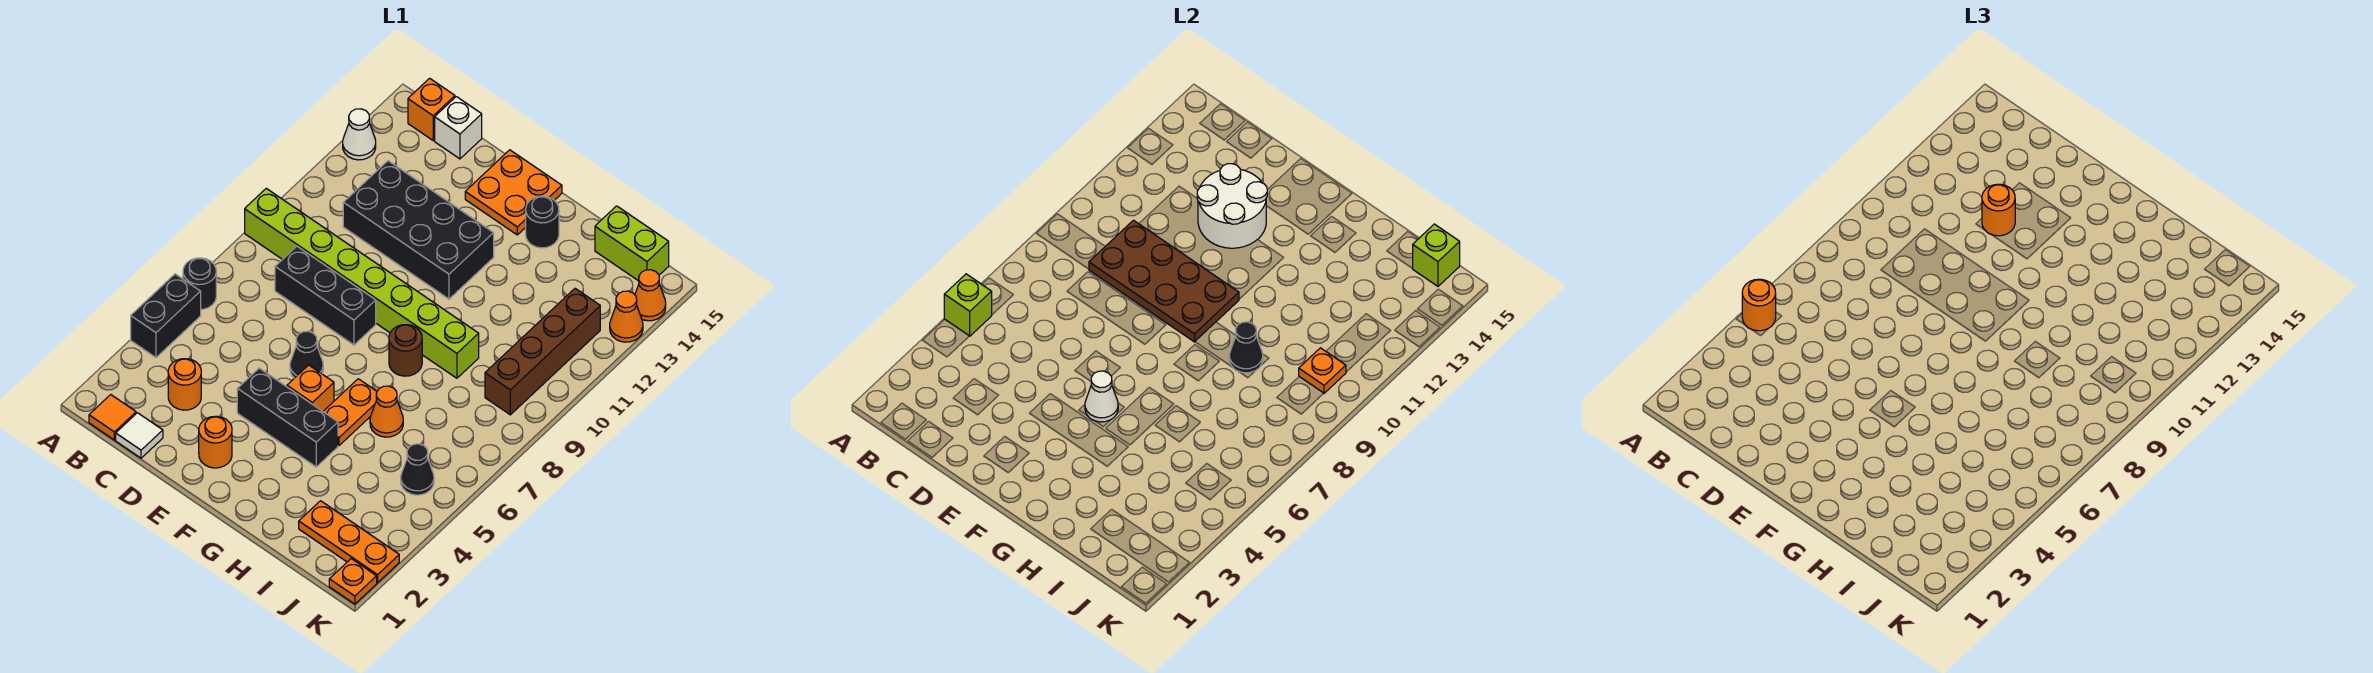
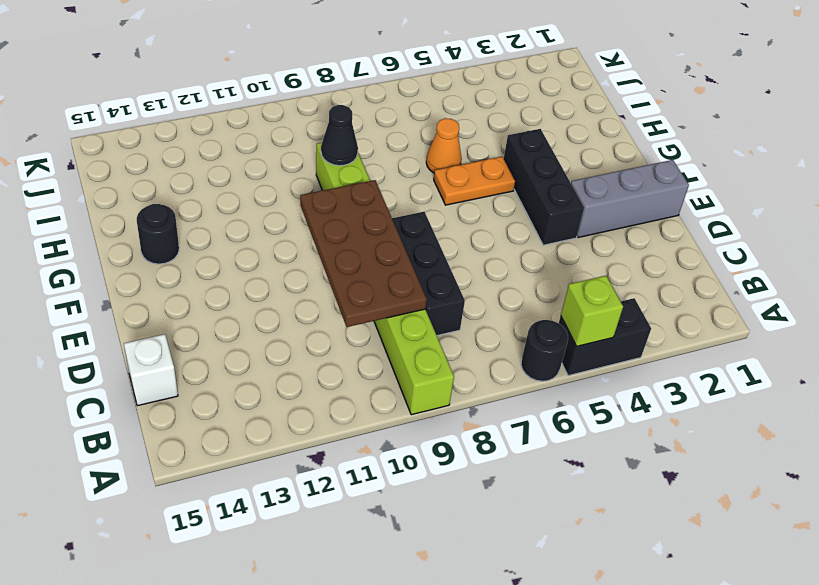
grey brick E1:E3 level 1 -> orange round brick E2 level 1
none -> white cone A13 level 1
none -> orange tile B1 level 1
none -> orange brick B15 level 1
none -> white tile C1 level 1

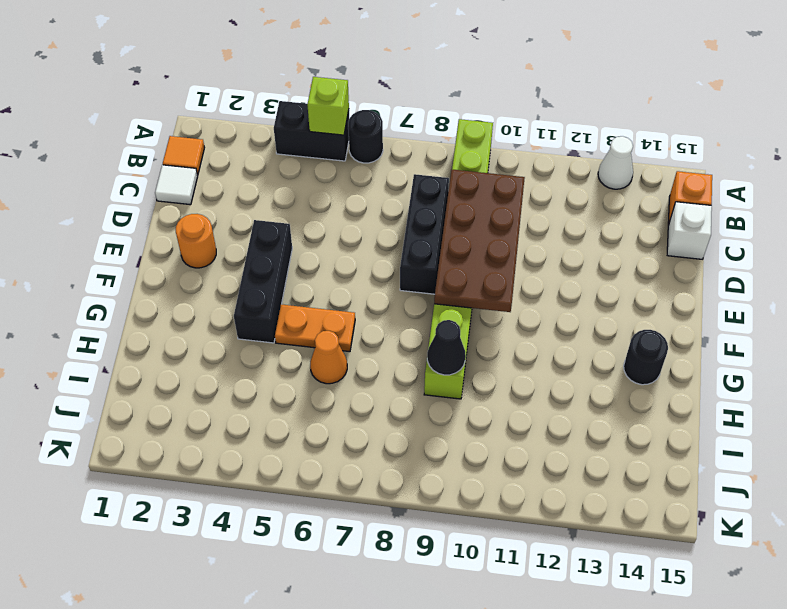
none -> orange round brick C3 level 1
none -> black brick C11:F12 level 1
none -> black cone E6 level 1
none -> orange plate E14:F15 level 1

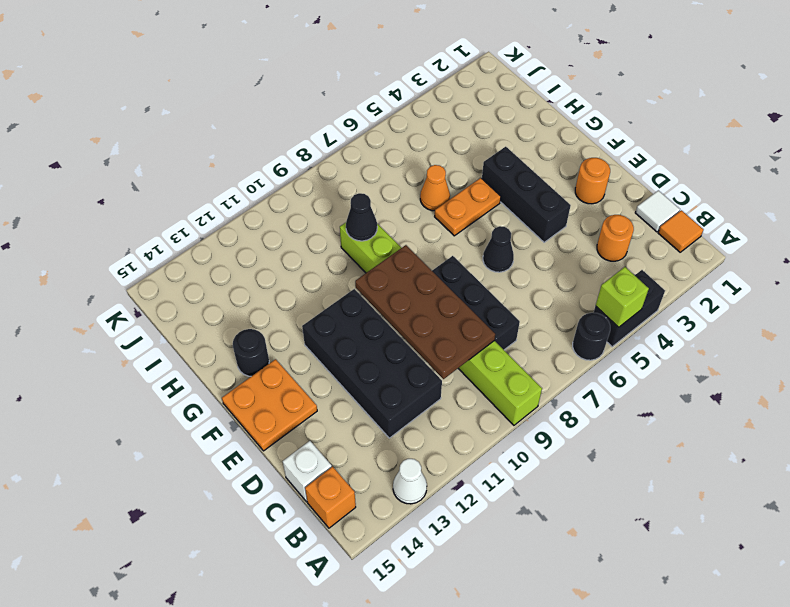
none -> orange brick F5 level 1
none -> brown round brick G8 level 1
none -> orange plate I2:K2 level 1
none -> lime brick I15:J15 level 1

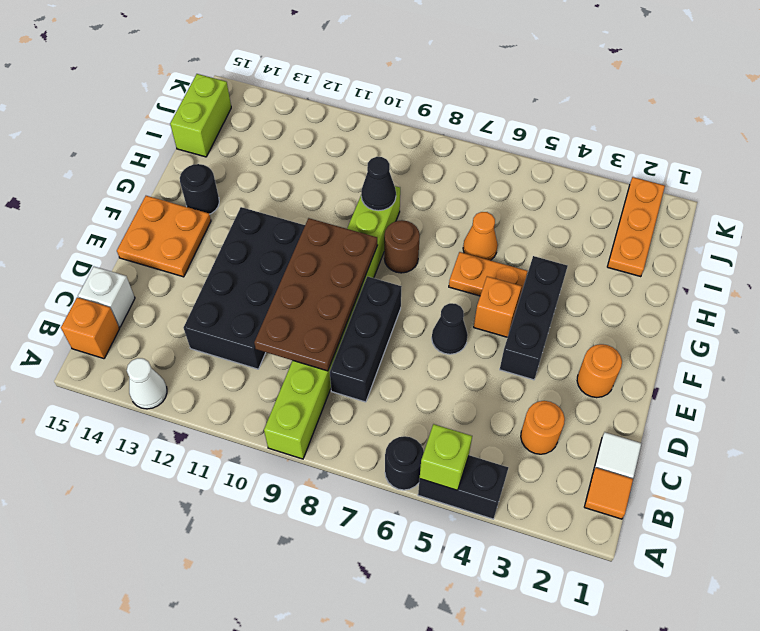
none -> black cone J5 level 1
none -> brown brick J9:J12 level 1
none -> orange plate K1 level 1
none -> orange cone K13 level 1

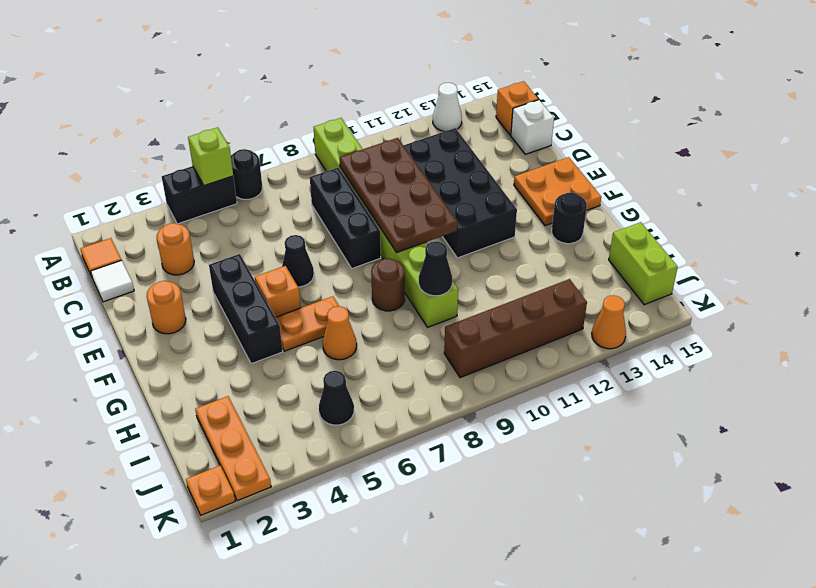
none -> orange cone K14 level 1
none -> white round brick D12:E13 level 2
none -> white cone F5 level 2
none -> orange plate J10 level 2

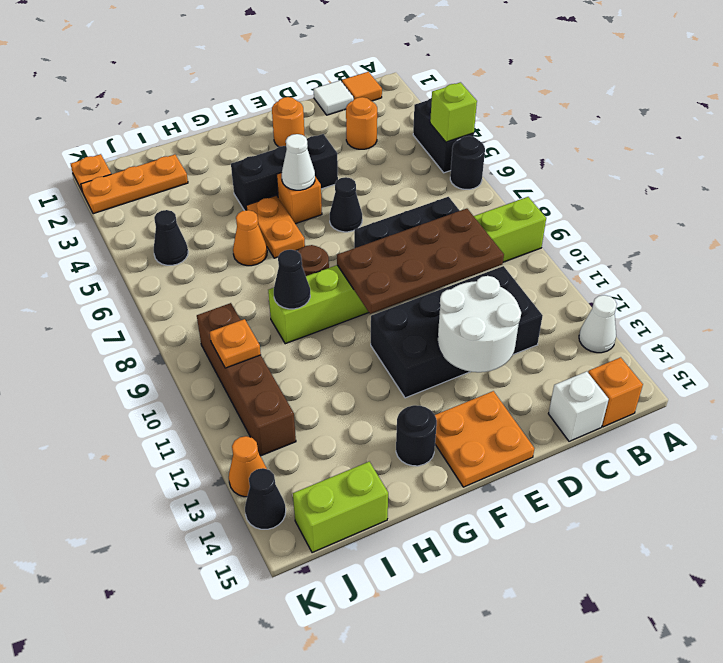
black cone K14 level 1 -> orange cone K14 level 1
none -> lime brick J15 level 2
none -> orange round brick A5 level 3
none -> orange round brick D12 level 3

